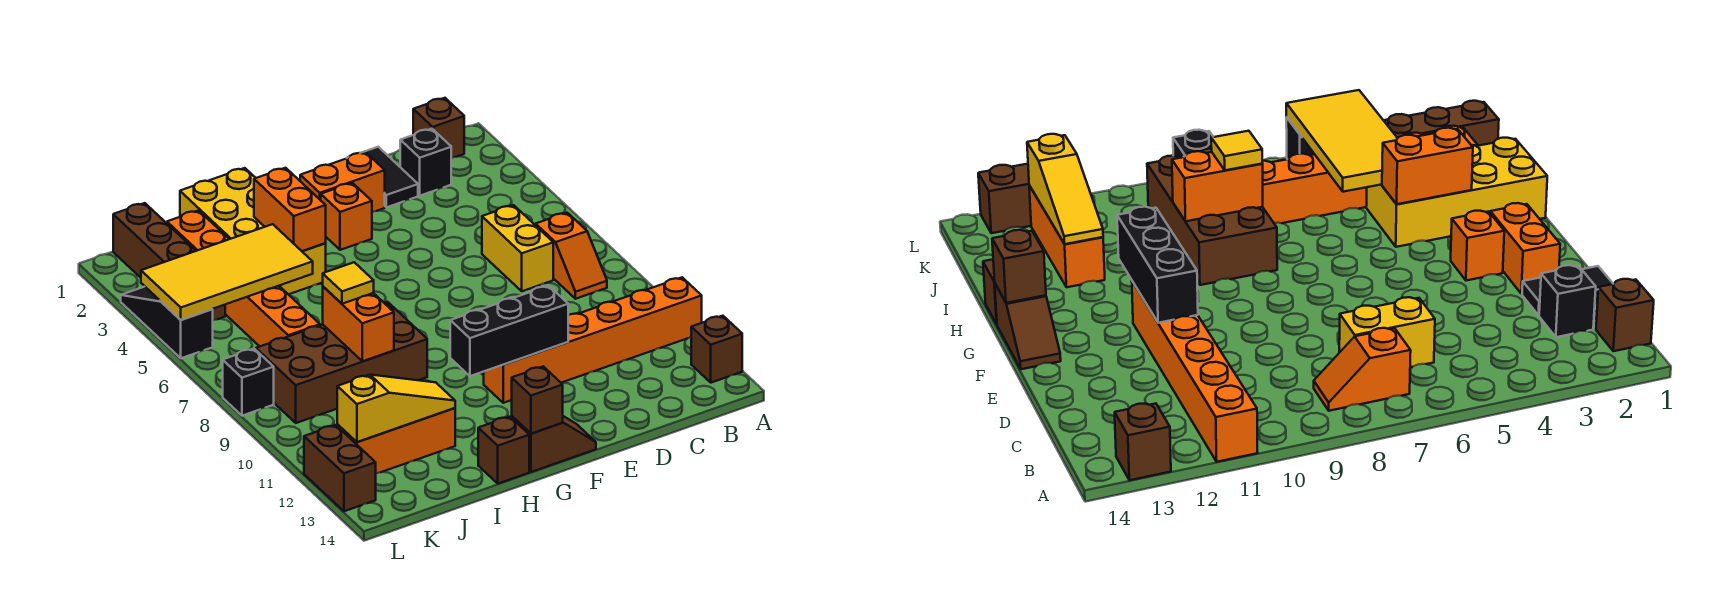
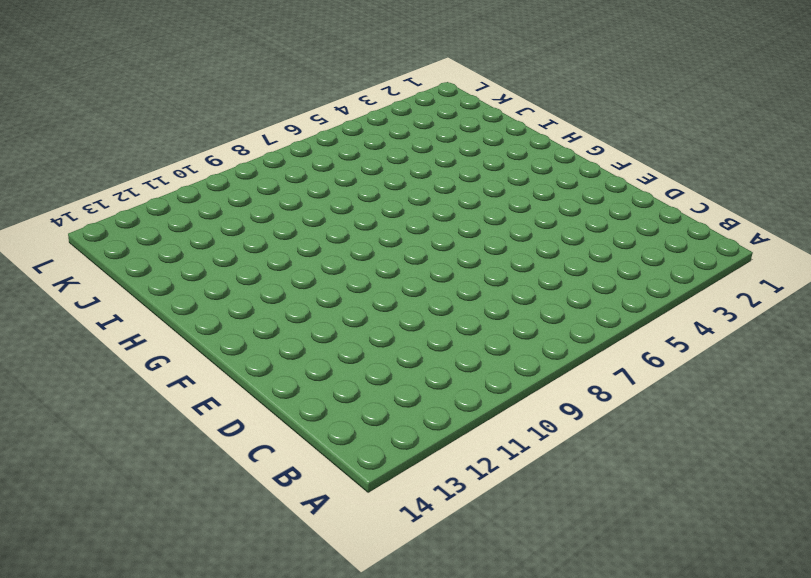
none -> orange brick A11:F11 level 1
none -> brown brick A13 level 1
none -> brown brick B1 level 1

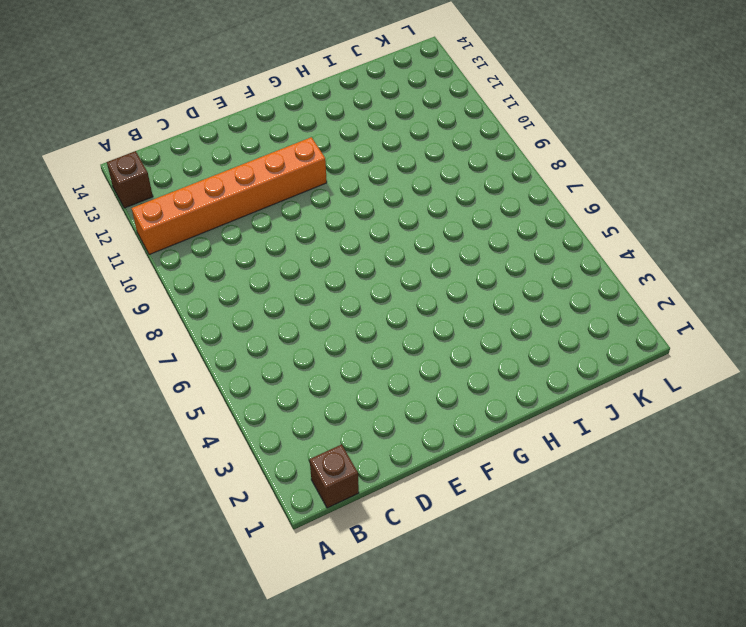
none -> orange slope B7:B8 level 1 top 7
none -> black brick C2 level 1
none -> yellow brick C6:C7 level 1

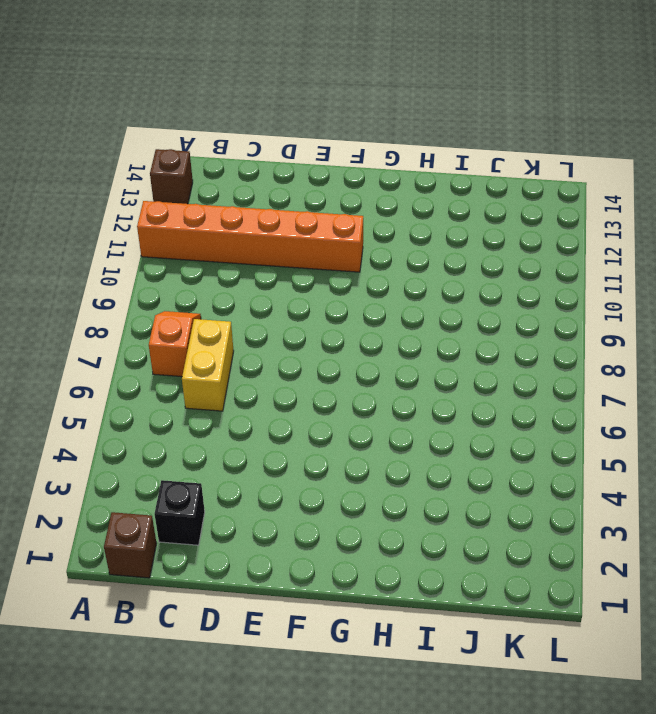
none -> black tile D1:D2 level 1
none -> orange brick E2:F2 level 1
none -> orange brick F3 level 1

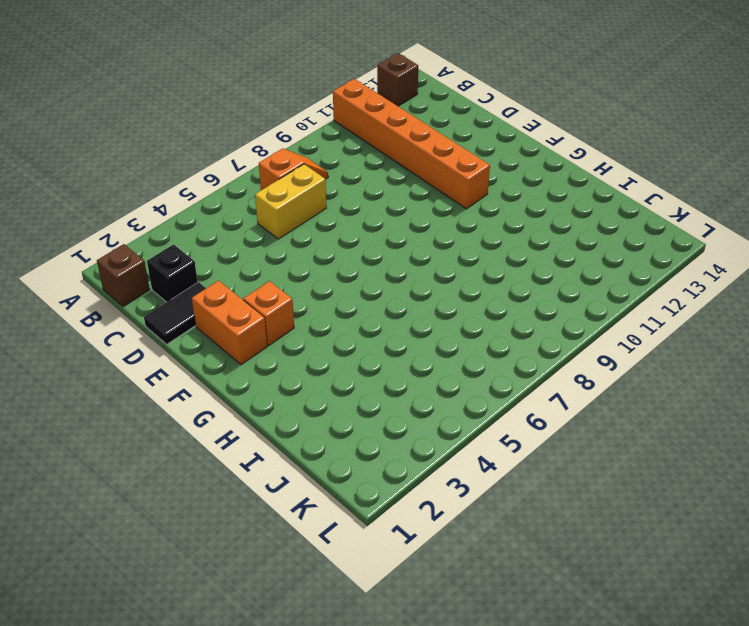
none -> brown slope F14:G14 level 1 top G
none -> yellow brick H1:I4 level 1
none -> brown brick H8:K9 level 1

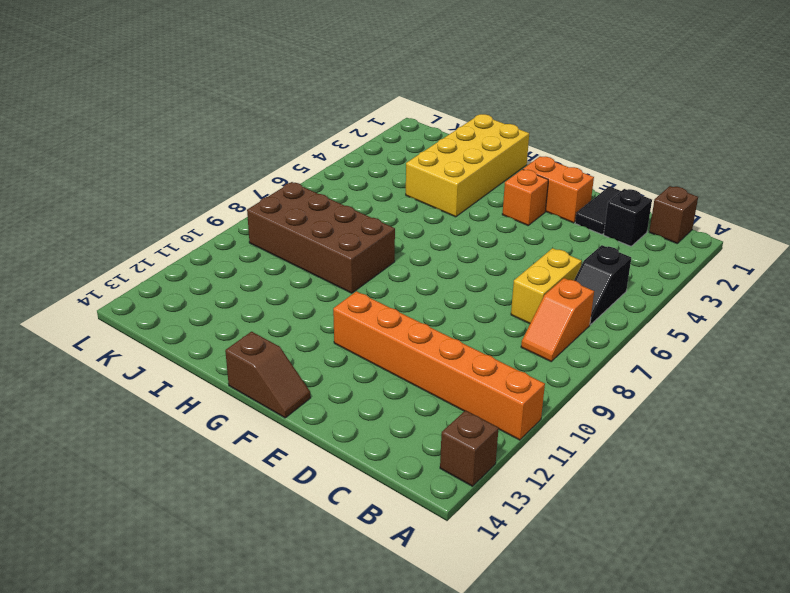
black slope B5:B6 level 1 top 5 -> none
none -> brown brick H14 level 1
none -> orange brick I12:K12 level 1
none -> orange brick J2:J7 level 1

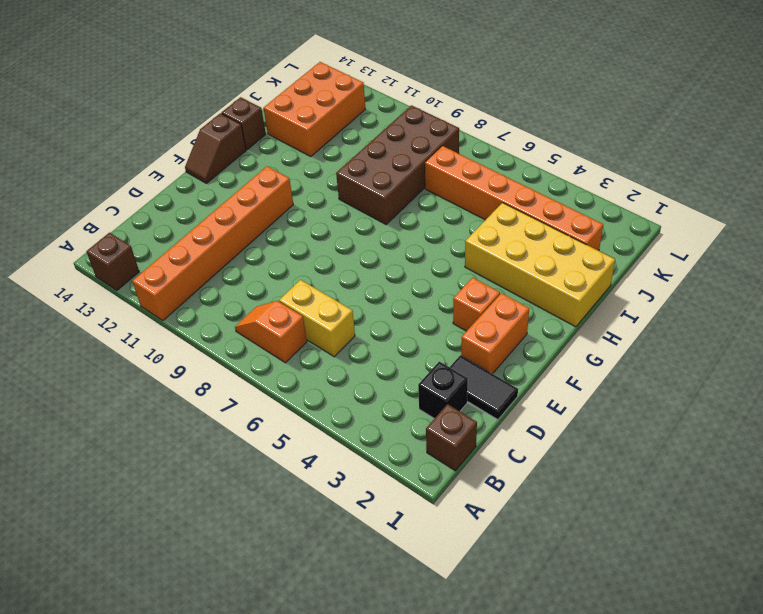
orange brick I12:K13 level 1 -> orange brick I12:K12 level 1
none -> brown brick K1:K4 level 1
none -> black slope L3:L5 level 1 top 5
none -> black brick L8 level 1

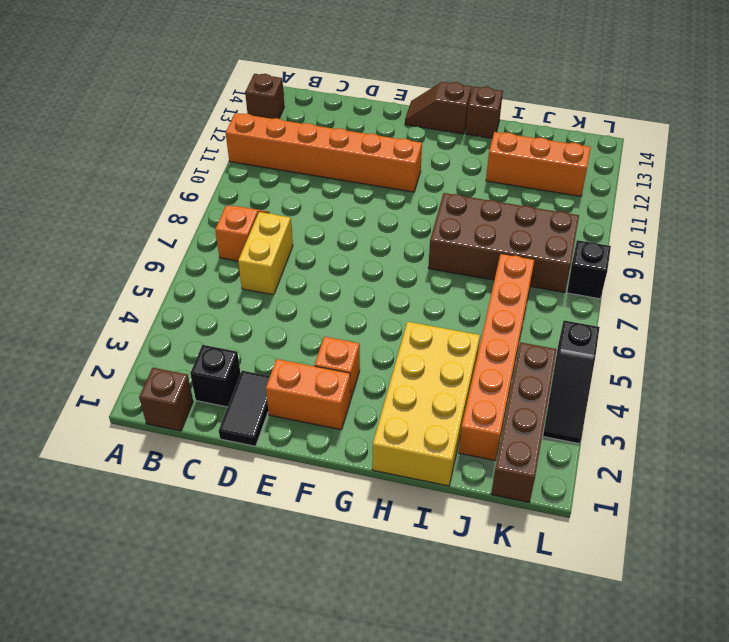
none -> brown brick L12:L13 level 1
none -> black brick E11:G11 level 2
none -> brown brick G14 level 2

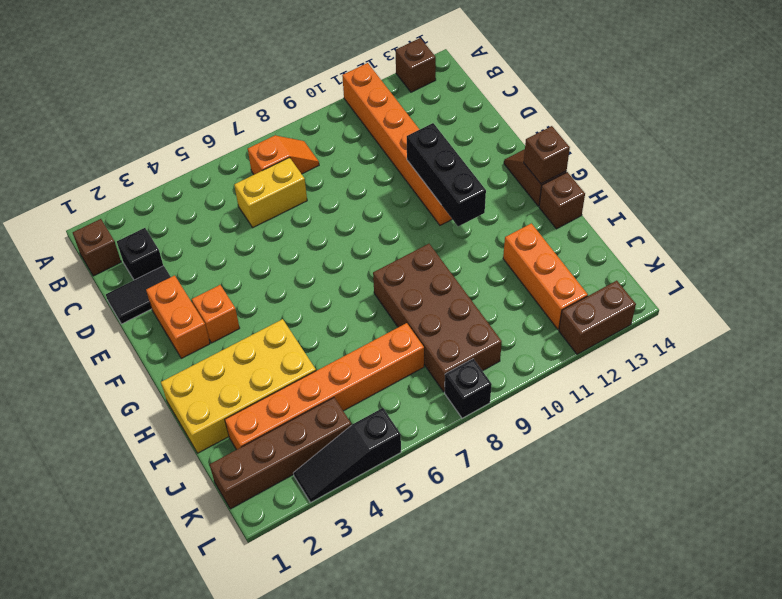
none -> orange brick H3:H4 level 2
none -> yellow tile I4:L5 level 2
none -> orange brick I8:I9 level 2

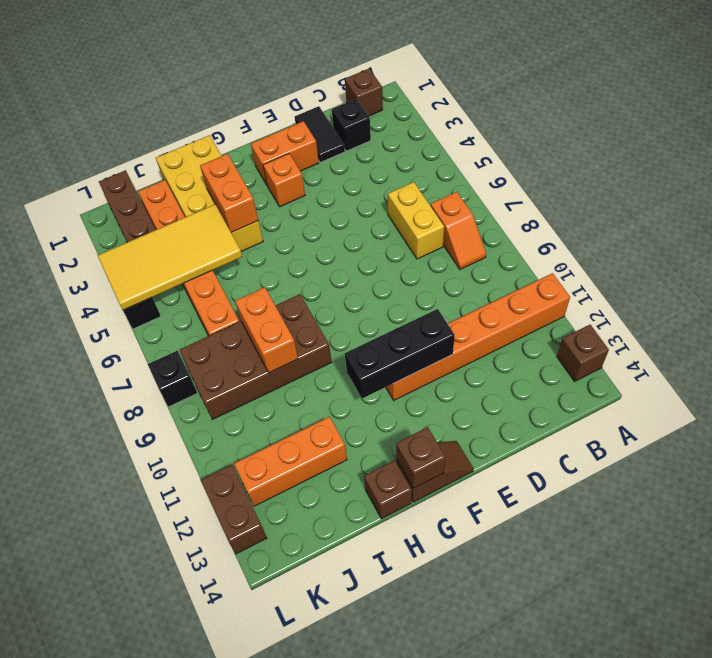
none -> yellow slope I12:K12 level 2 top K
none -> yellow tile I8 level 3

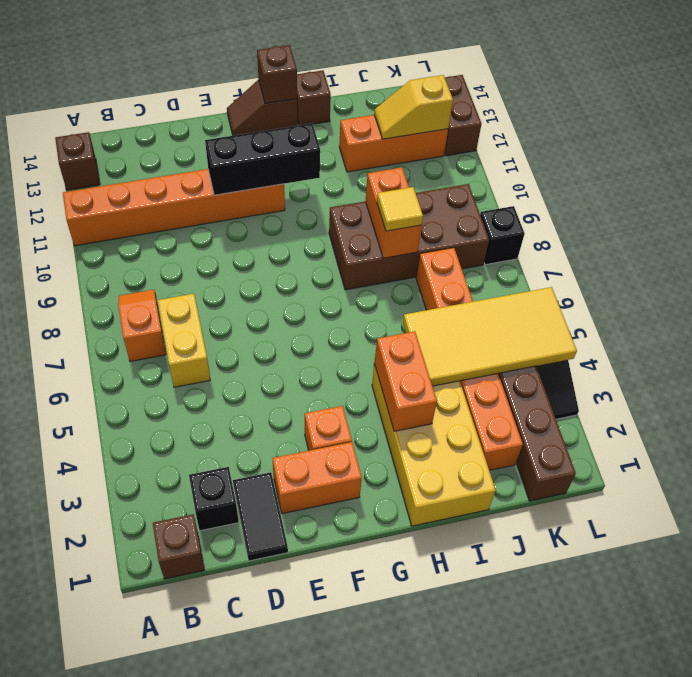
yellow slope J12:K12 level 2 top K -> yellow slope I12:K12 level 2 top K

